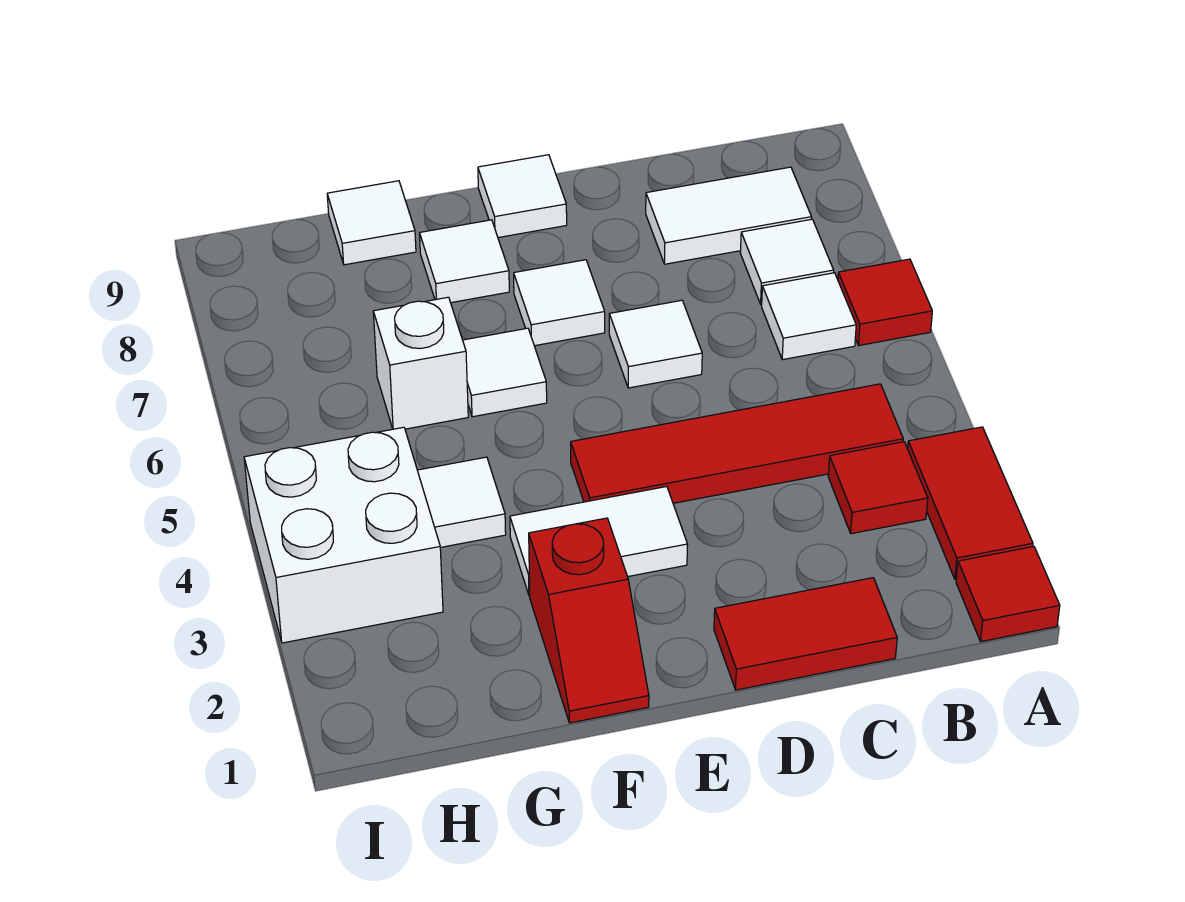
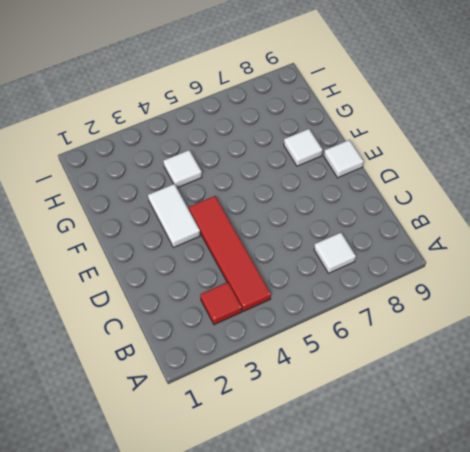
none -> red tile A1 level 1
none -> red tile A2:A3 level 1
none -> red tile A6 level 1

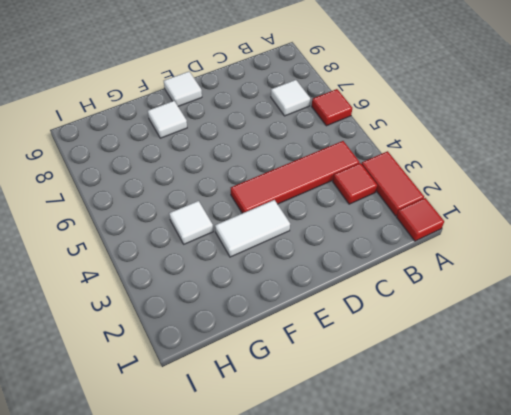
none -> white tile B6 level 1
none -> white tile B8:C8 level 1
none -> red tile C1:D1 level 1

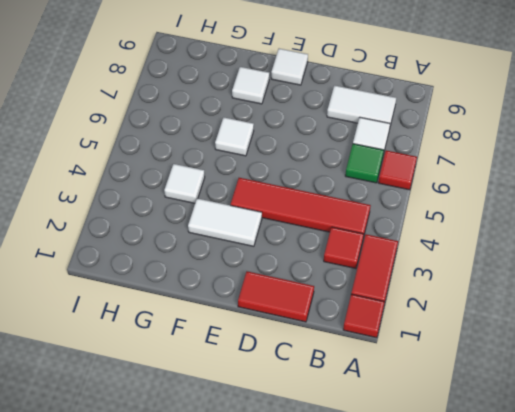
green tile B6 level 1 -> white tile B6 level 1
none -> white tile D6 level 1
none -> white tile E7 level 1
none -> red slope F1:F2 level 1 top 2

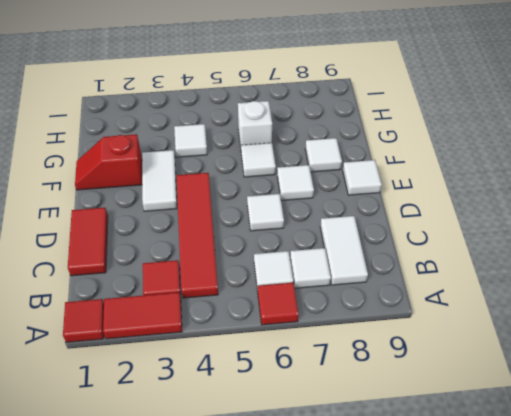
none -> white tile G9 level 1
none -> white brick H3:I4 level 1

